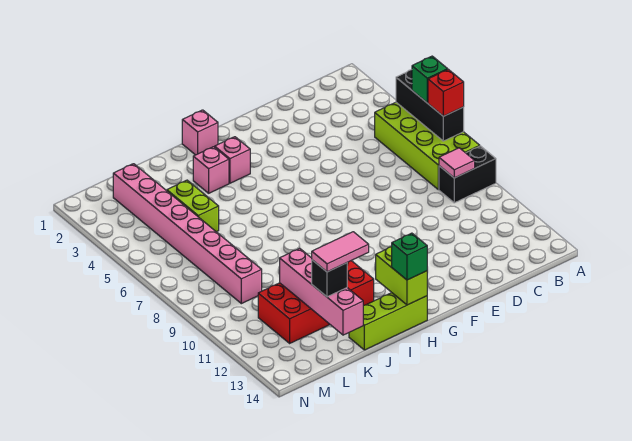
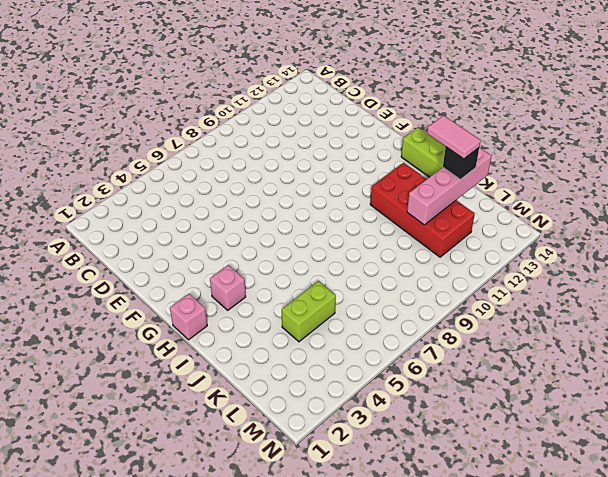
none -> lime brick A5:B8 level 1
none -> black brick A9:B9 level 1
none -> pink brick I3 level 1

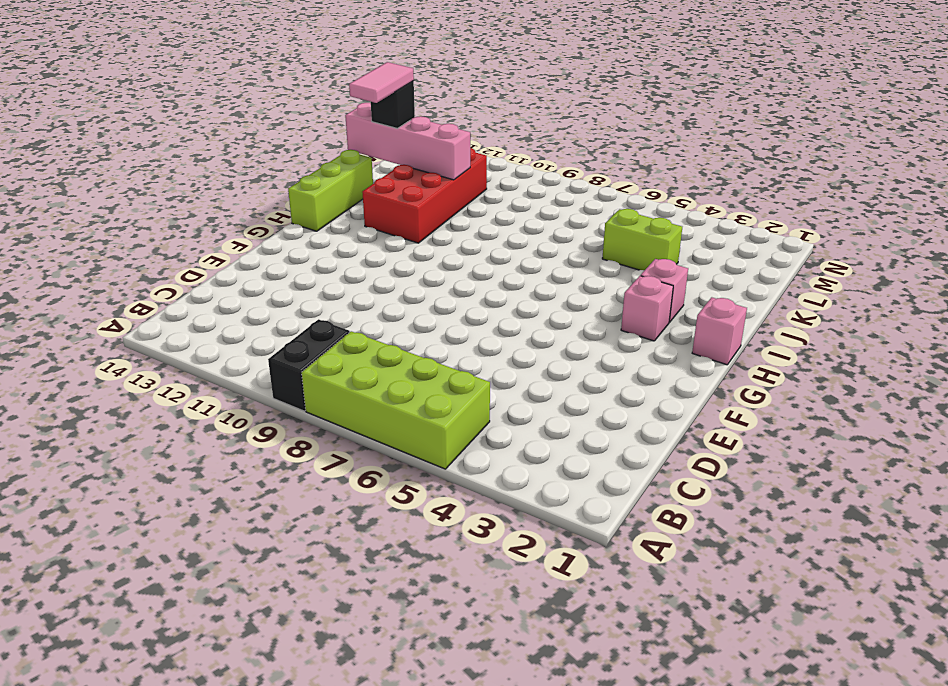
none -> pink brick L2:L9 level 1
none -> black brick A5:A7 level 2
none -> pink tile B9 level 2

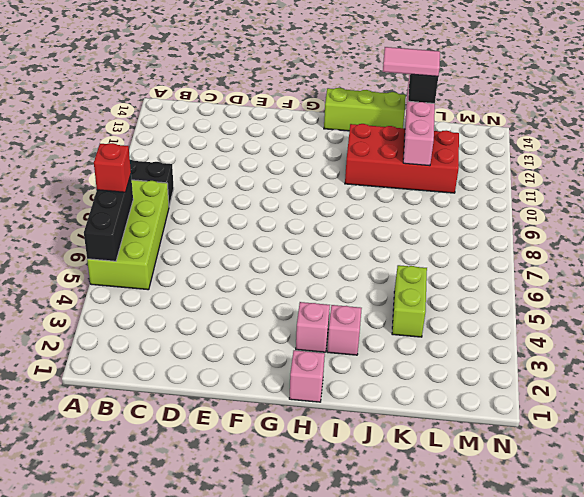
none -> pink brick L2:L9 level 1
none -> pink tile B9 level 2
none -> lime brick H13:H14 level 2

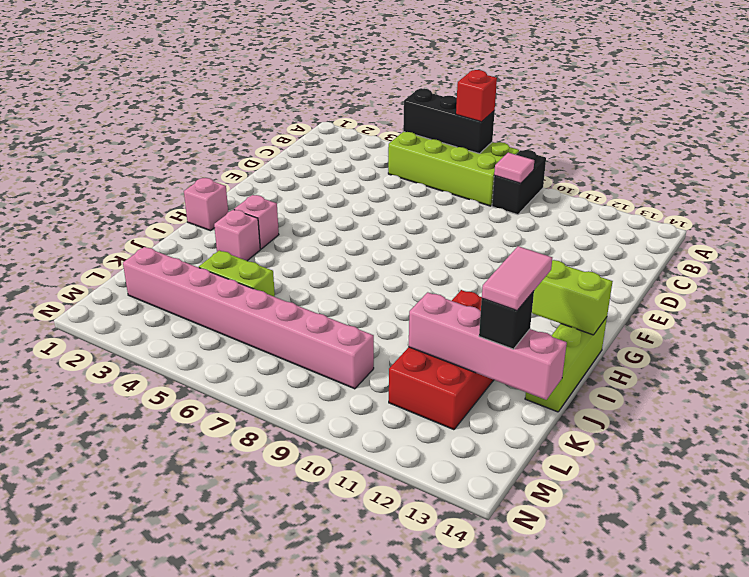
none -> green brick A6 level 3
none -> green brick H14 level 3

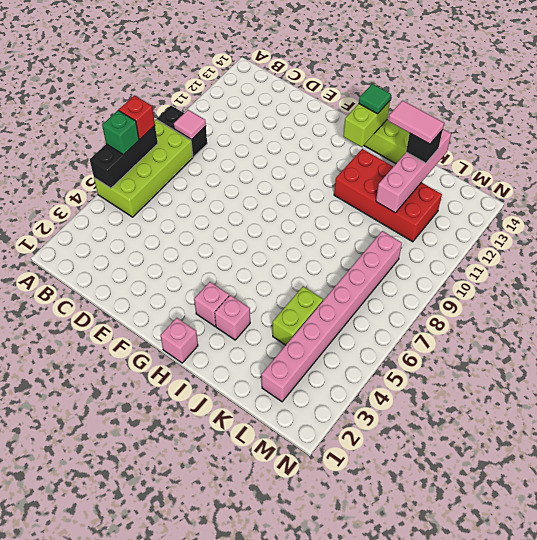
green tile H14 level 3 -> green brick H14 level 3

